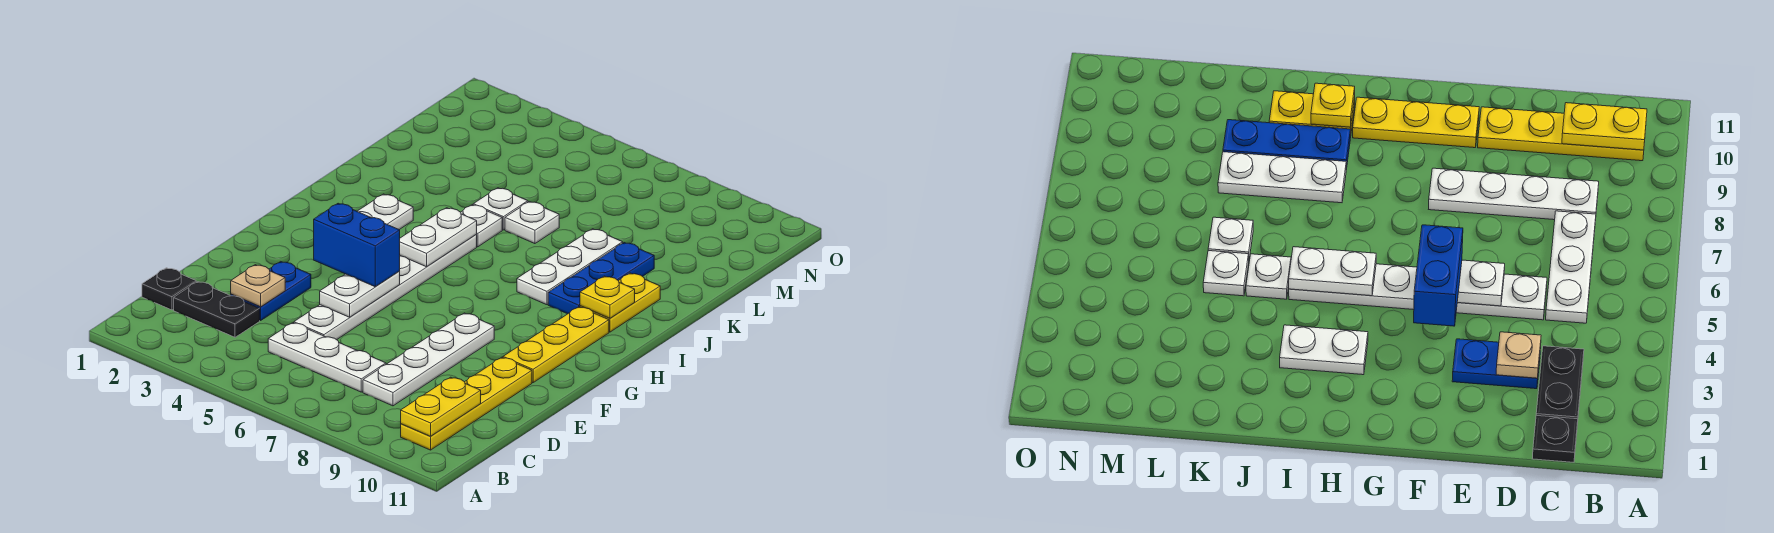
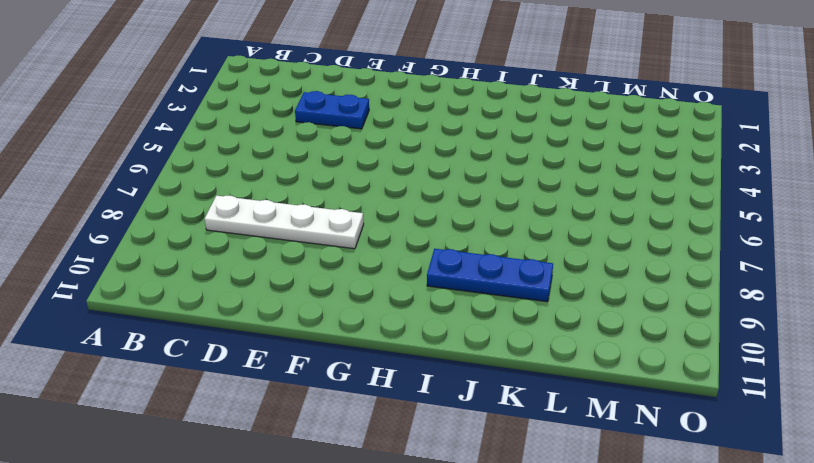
none -> yellow plate B10:E10 level 1
none -> black plate C1 level 1
none -> black plate C2:C3 level 1

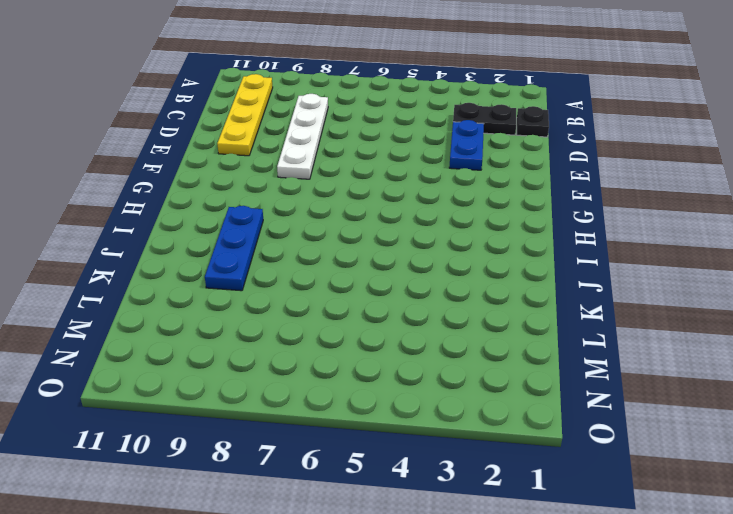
none -> white plate C5:C7 level 1
none -> white plate D5:I5 level 1
none -> yellow plate F10:H10 level 1

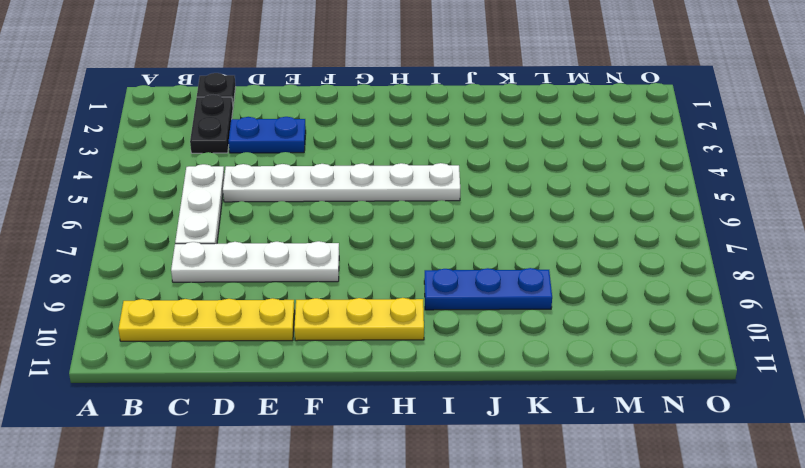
none -> white plate H3:I3 level 1
none -> white plate I8:K8 level 1
none -> yellow plate I10:J10 level 1

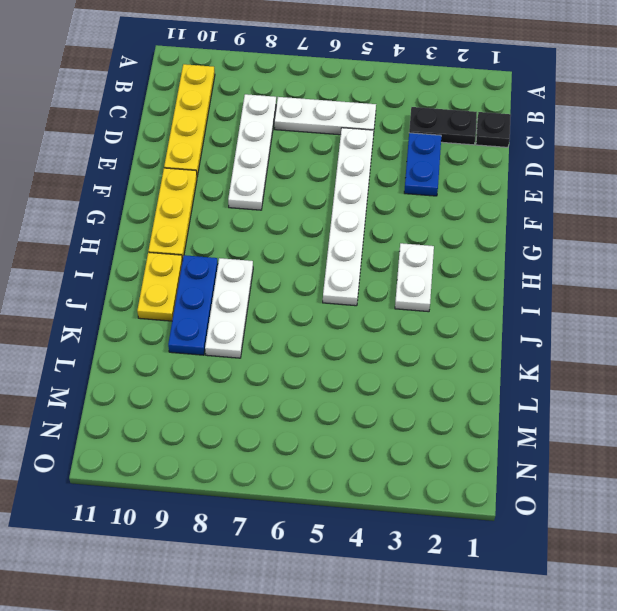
none -> white plate J5 level 1
none -> white plate K5 level 1
none -> white plate K6 level 1

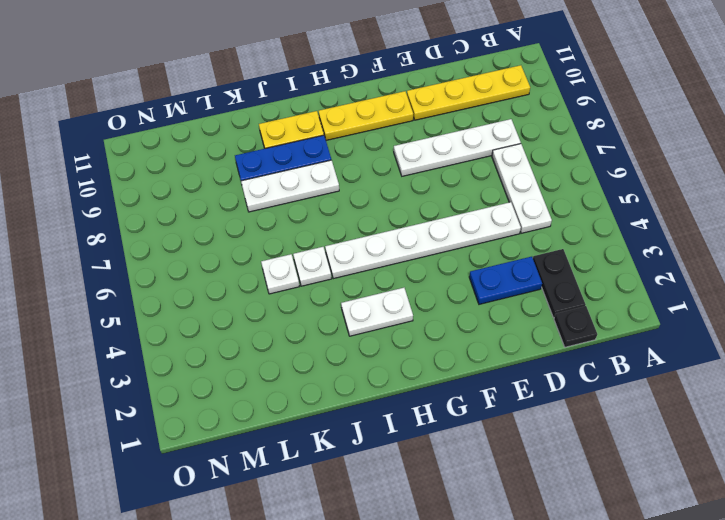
none -> white plate K6 level 1
none -> yellow plate B10:C10 level 2
none -> tan plate D3 level 2

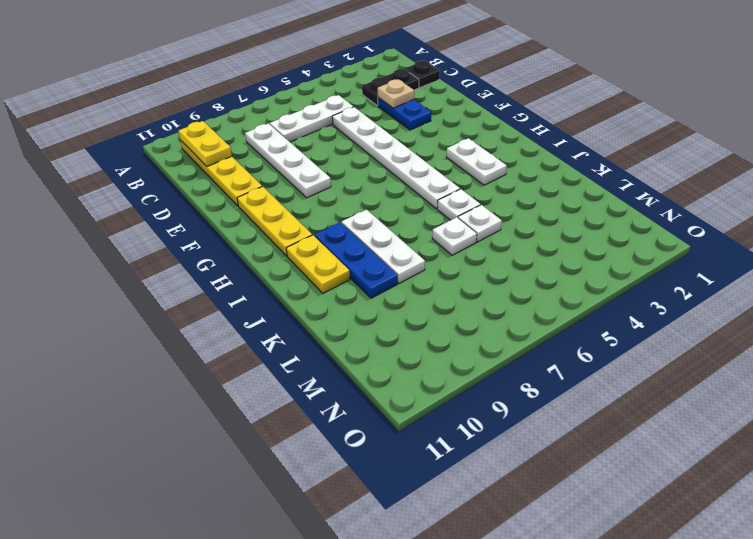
none -> white plate E5:F5 level 2
none -> white plate H5:I5 level 2
none -> yellow plate I10 level 2

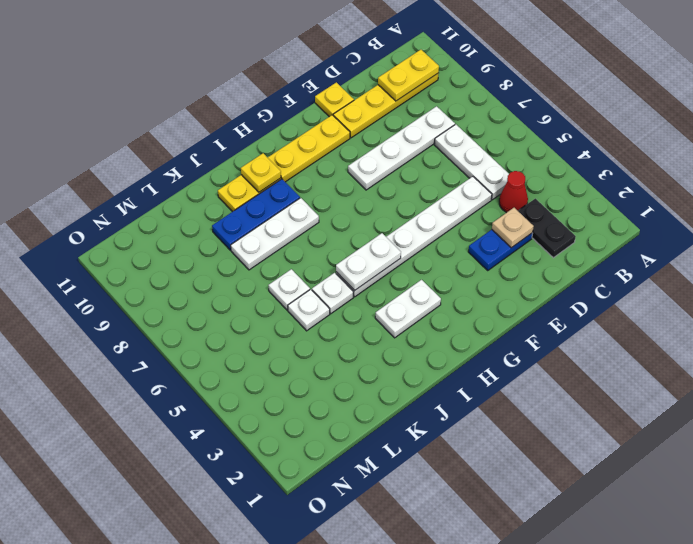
red cone C4 level 1 -> none
yellow plate E11 level 1 -> none
none -> black plate C1 level 1
none -> white plate E5:F5 level 2
none -> blue brick F4:F5 level 3

